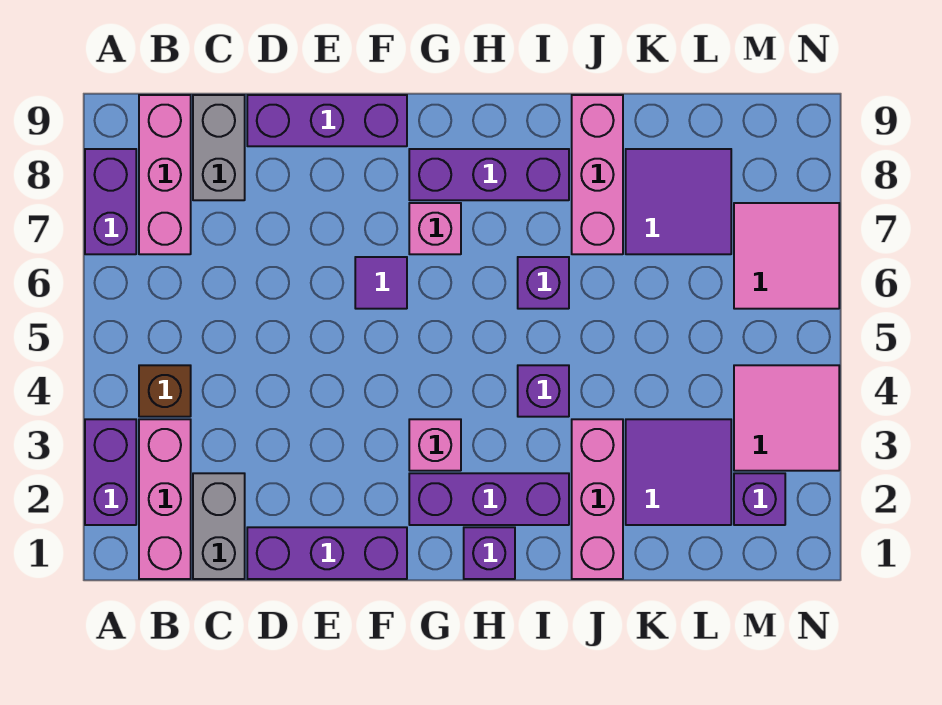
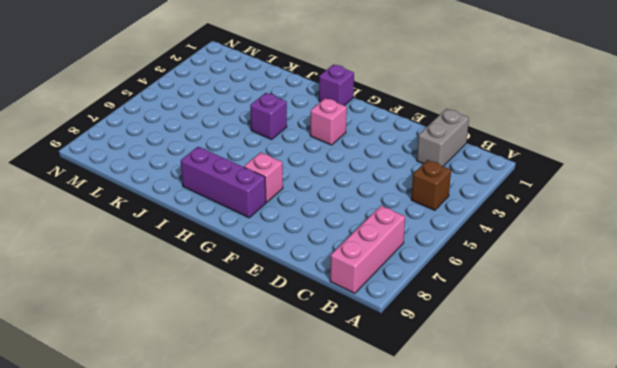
none -> purple brick A2:A3 level 1
none -> purple brick A7:A8 level 1
none -> pink brick B1:B3 level 1

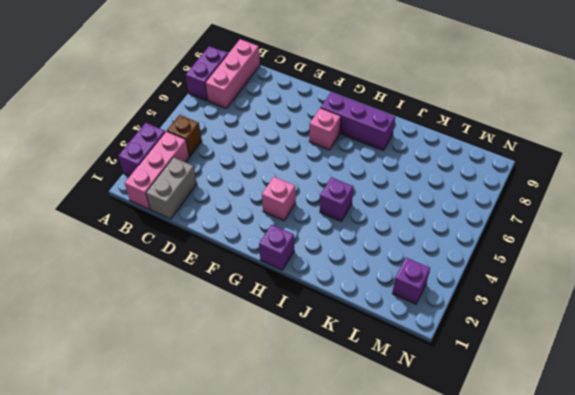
none -> grey brick C8:C9 level 1
none -> purple brick D1:F1 level 1
none -> purple brick D9:F9 level 1

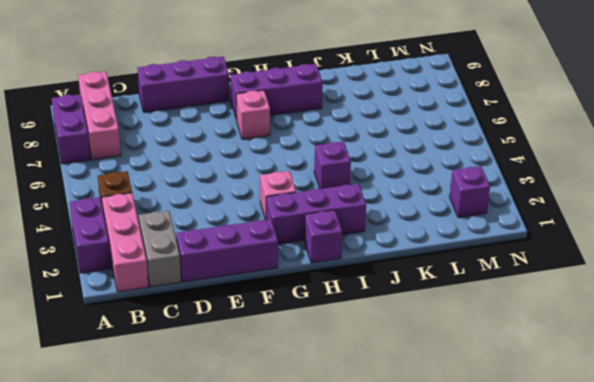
none -> grey brick C8:C9 level 1
none -> purple tile F6 level 1
none -> purple brick I6 level 1

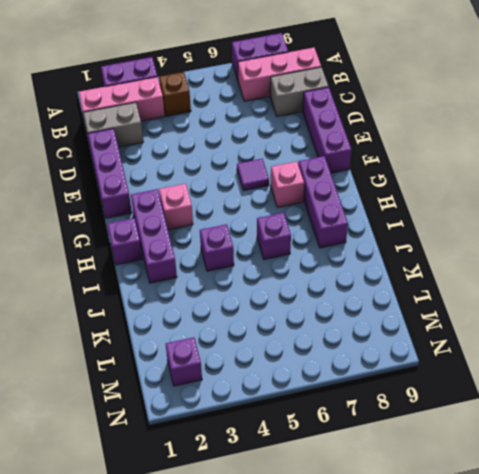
none -> pink brick J1:J3 level 1
none -> pink brick J7:J9 level 1
none -> purple tile K2:L3 level 1

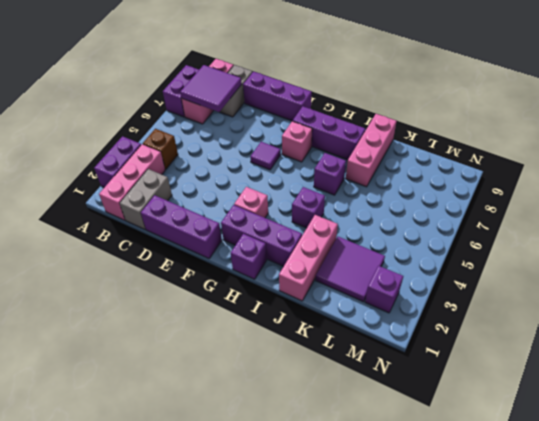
purple tile B7:C8 level 2 -> purple tile K7:L8 level 1
none -> pink tile M3:N4 level 1
none -> pink tile M6:N7 level 1

